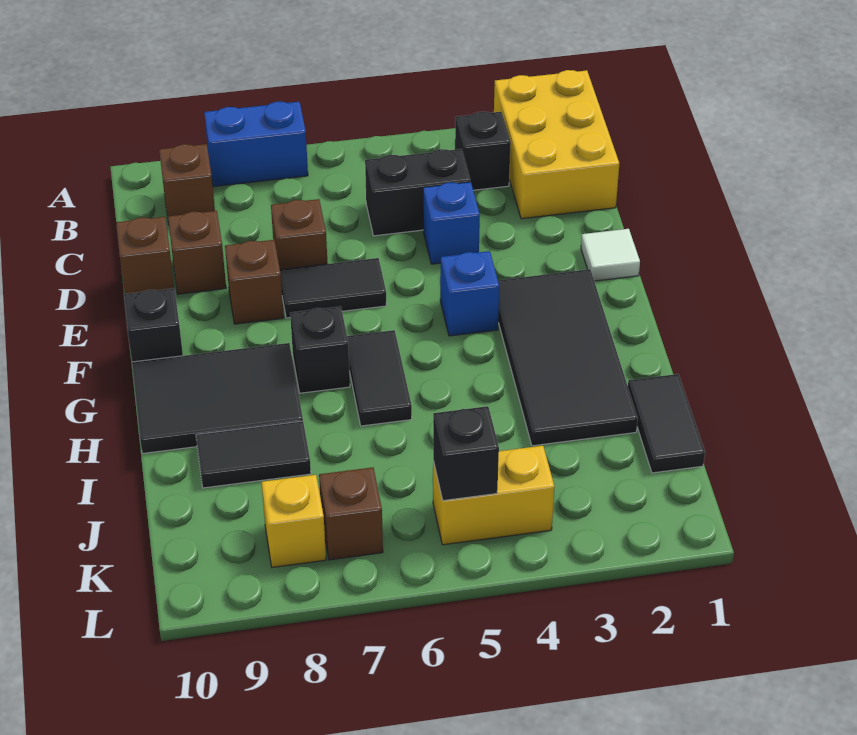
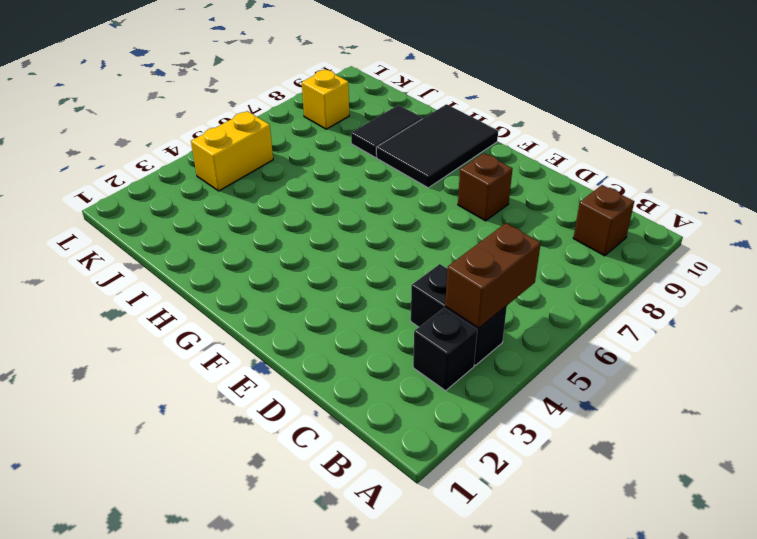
black brick B4:C4 level 1 -> black brick C4:C5 level 1
brown brick B4:B5 level 2 -> none
none -> yellow brick A1:C2 level 1
none -> blue brick A7:A8 level 1
none -> blue brick D4 level 1

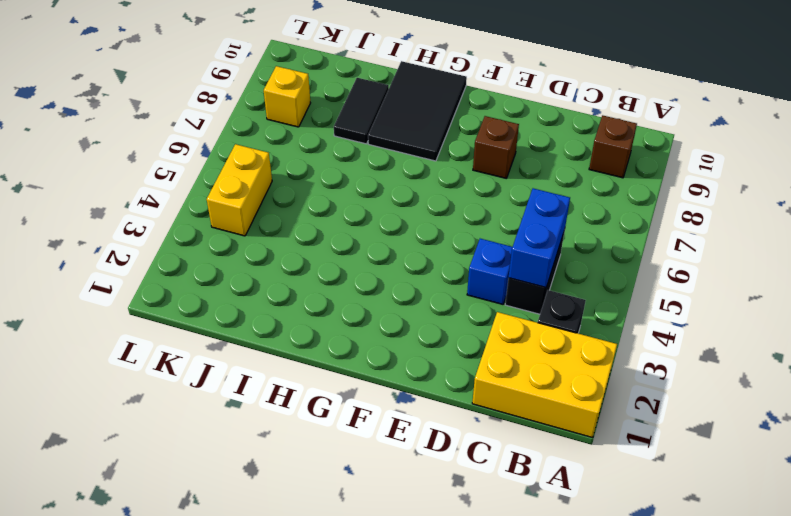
blue brick C4:C5 level 2 -> blue brick A7:A8 level 1
none -> brown brick D7 level 1
none -> brown brick D9 level 1
none -> brown brick D10 level 1

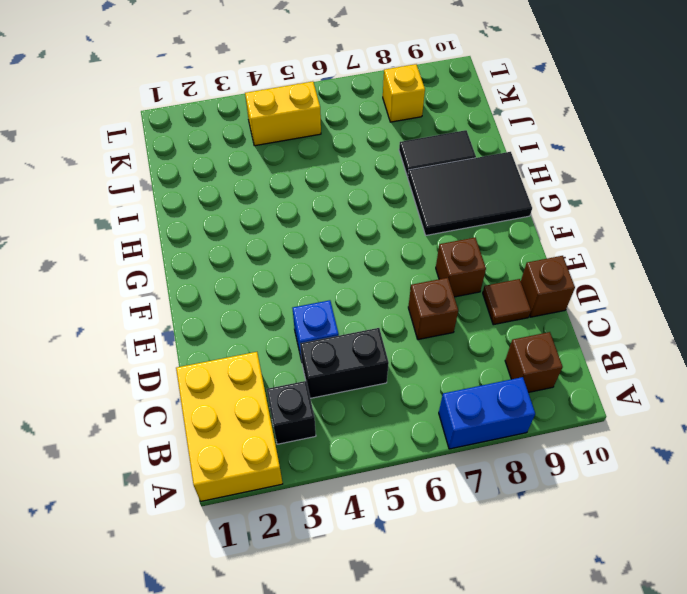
brown tile D9 level 1 -> brown brick D9 level 1
none -> white tile E1 level 1
none -> black tile E6:E7 level 1
none -> black tile F2:I3 level 1

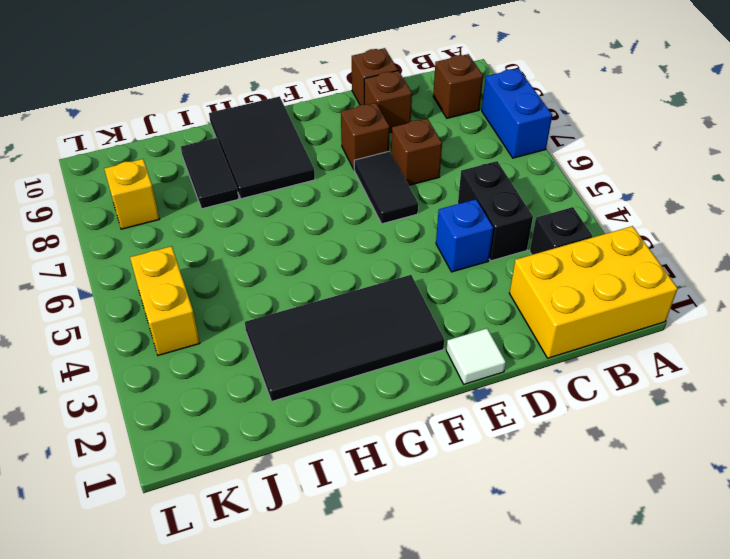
none -> blue brick F4 level 1
none -> black brick F10 level 1
none -> black tile G6:H6 level 1

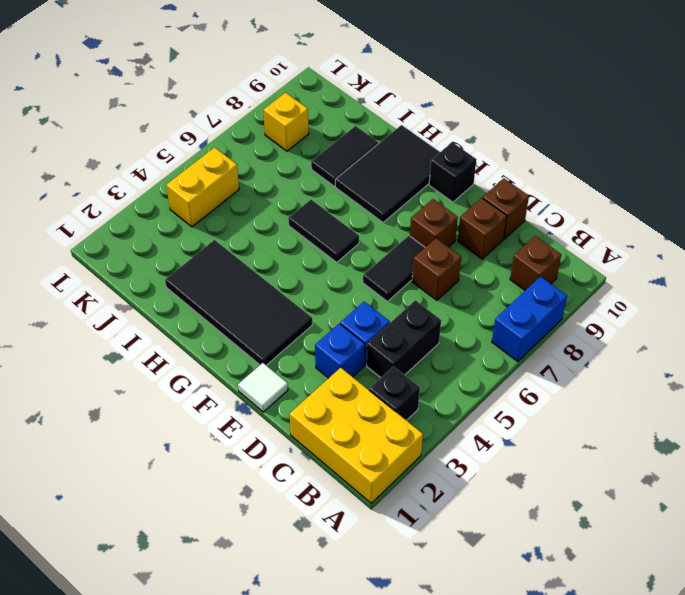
blue brick D3 level 1 -> blue brick F4 level 1
none -> black brick G7 level 1
none -> black tile I1:J1 level 1
none -> brown brick K7 level 1

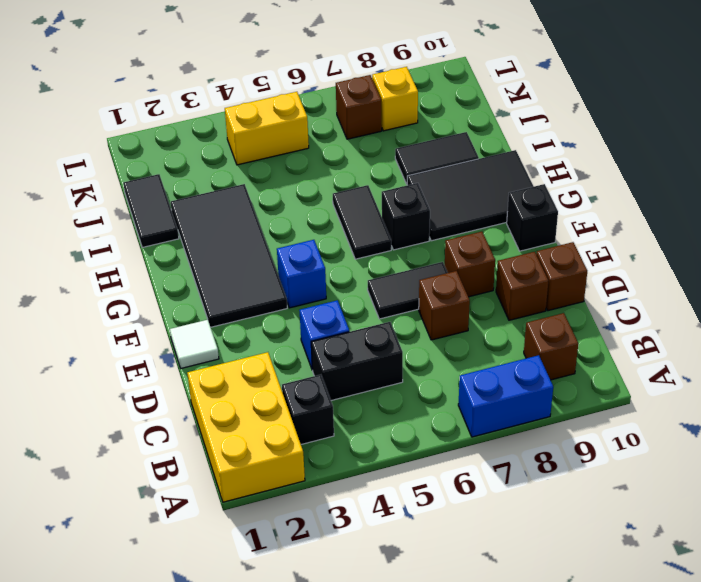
none -> black brick K5 level 2

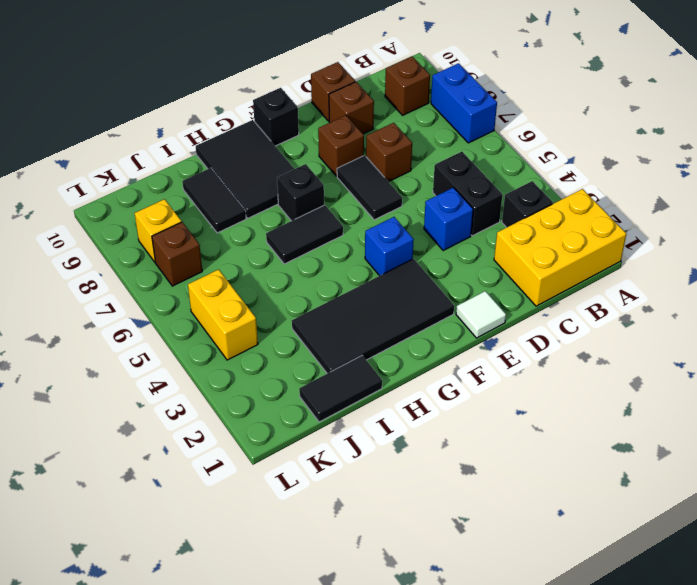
none -> black brick K5 level 2

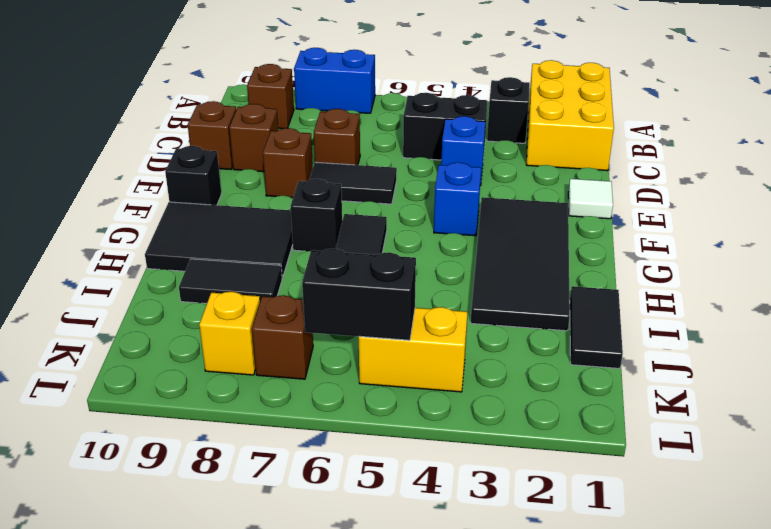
black brick K5:K6 level 2 -> black brick K5 level 2

